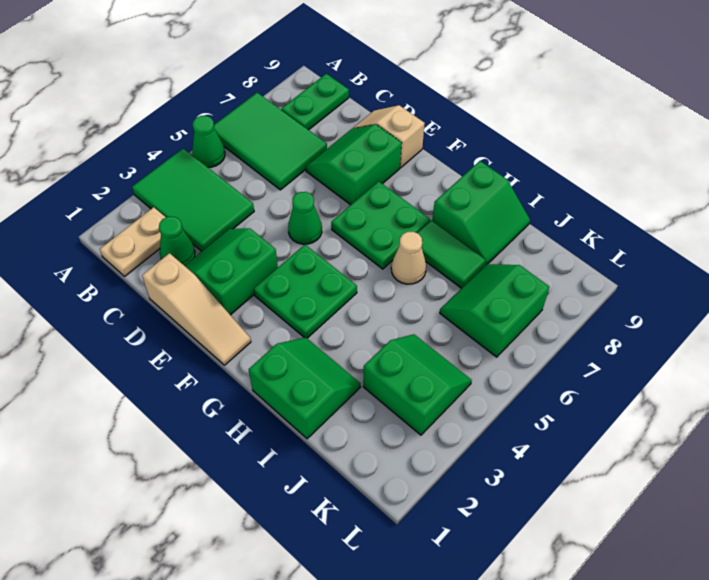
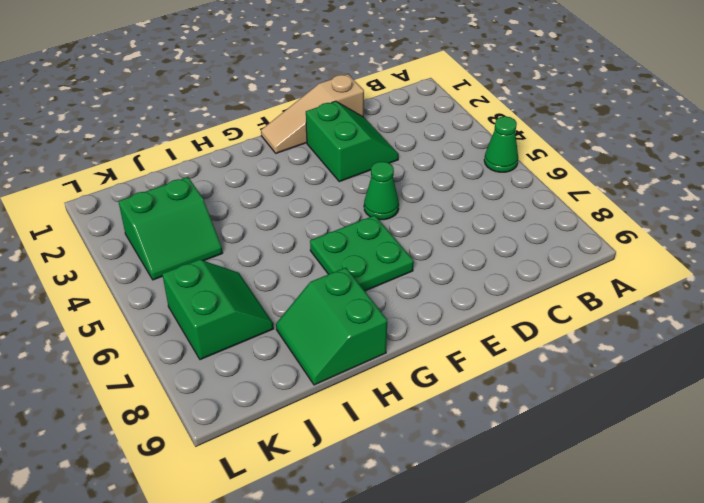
none -> green tile A3:C4 level 1
none -> green tile A6:C7 level 1
none -> tan plate B1:B2 level 1

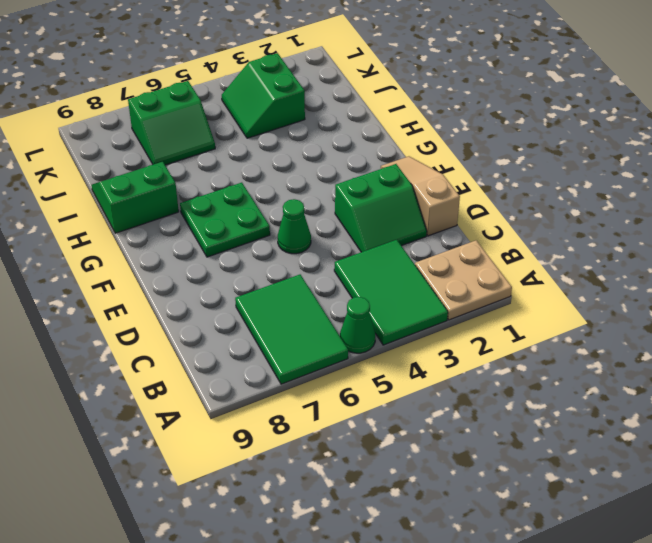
tan plate A1:B2 level 1 -> tan plate B1:B2 level 1
none -> green plate B8:B9 level 1
none -> green cone C2 level 1
none -> green slope D7:E8 level 1 top E

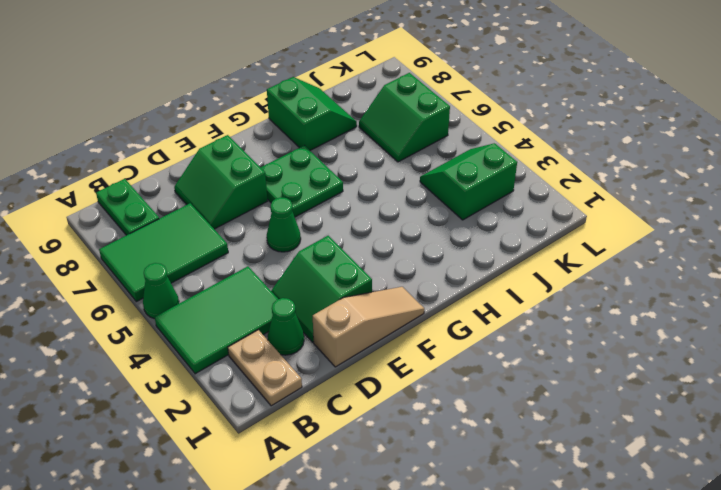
none -> tan slope D9:E9 level 1 top E
none -> green plate F3:G4 level 1
none -> green slope H1:I2 level 1 top 1

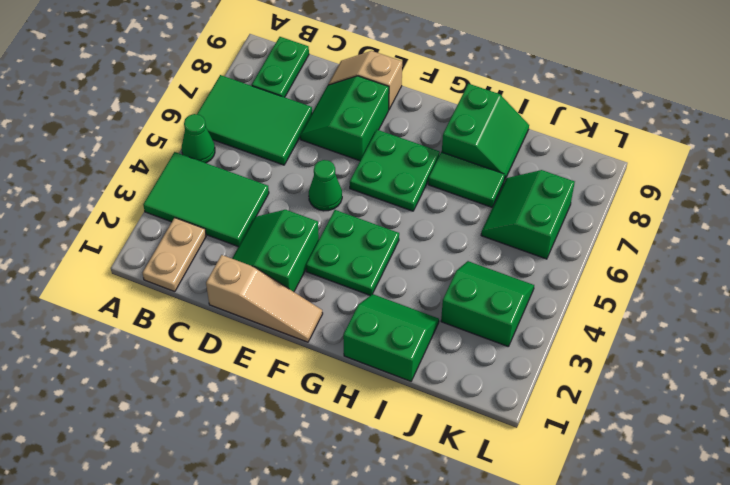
none -> green cone C2 level 1
none -> tan cone H6 level 1

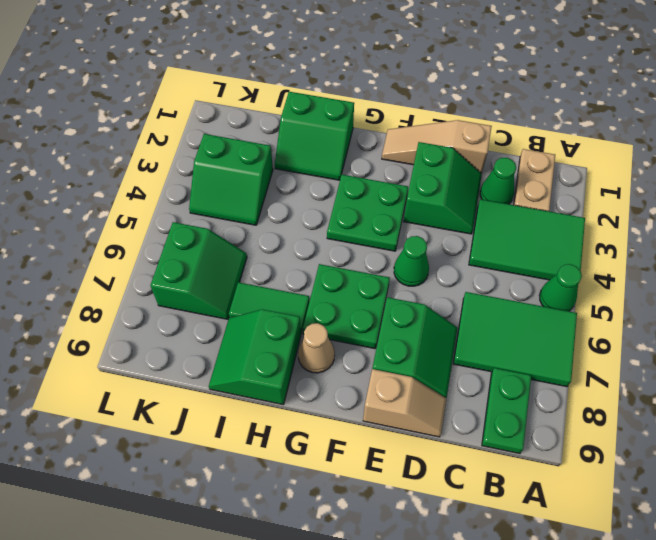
tan cone G8 level 1 -> tan cone H6 level 1

